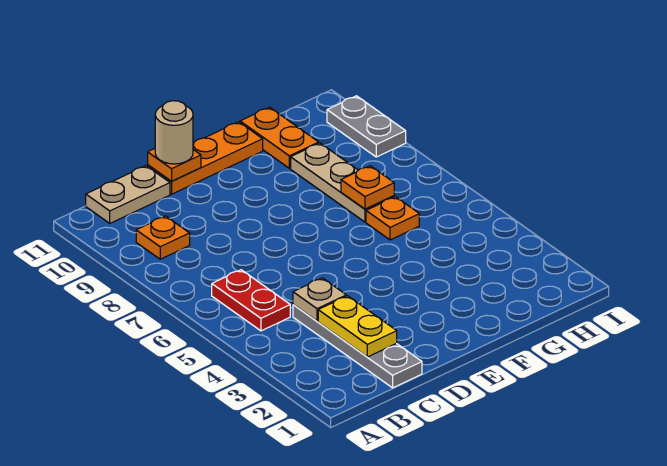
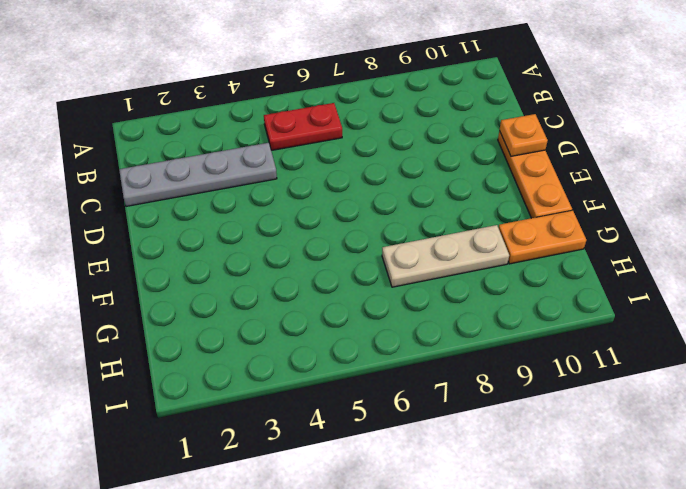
none -> orange plate B9 level 1
none -> tan plate B11:C11 level 1
none -> orange plate G6 level 1

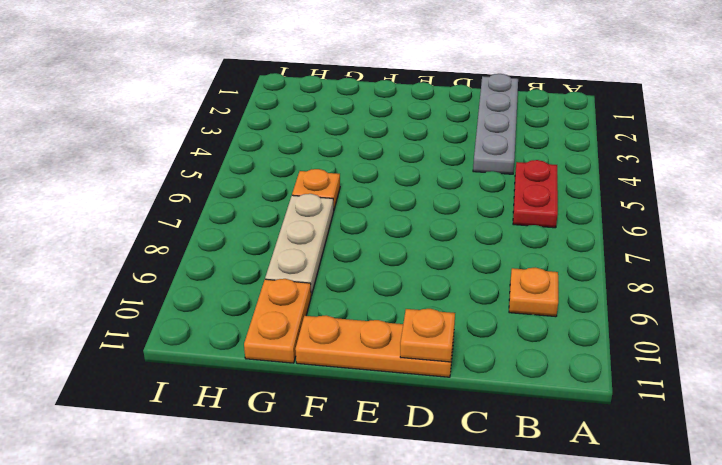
none -> tan plate B11:C11 level 1
none -> grey plate I9:I10 level 1
none -> yellow plate C2:C3 level 2

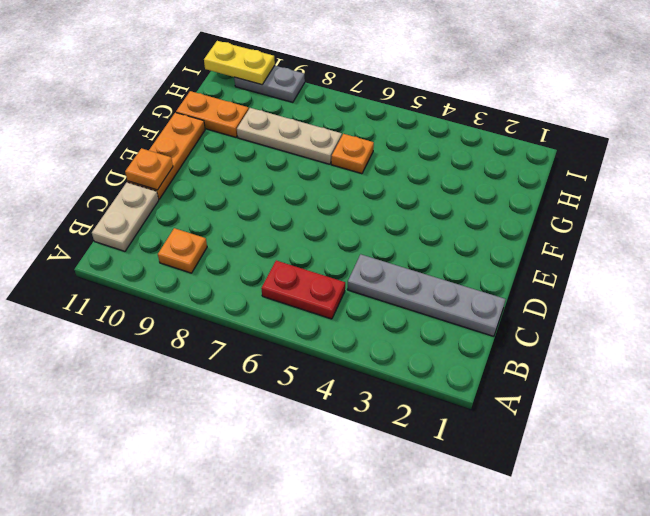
yellow plate I10:I11 level 2 -> yellow plate C2:C3 level 2
none -> tan plate C4 level 2
none -> orange plate G7 level 2
none -> tan round brick D11 level 3

